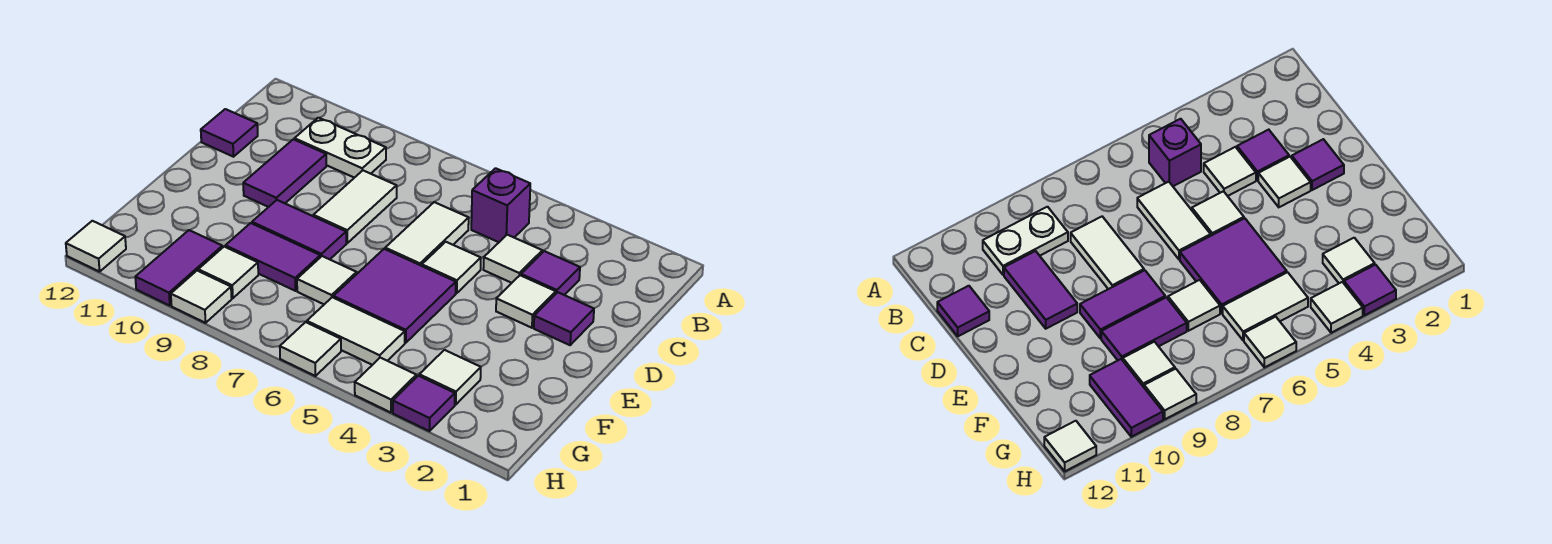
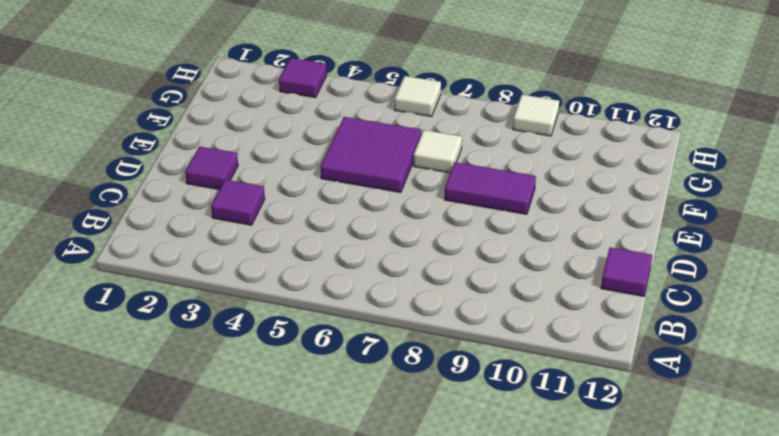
none -> purple brick B5 level 1
none -> white plate B9:B10 level 1
none -> white tile C4 level 1

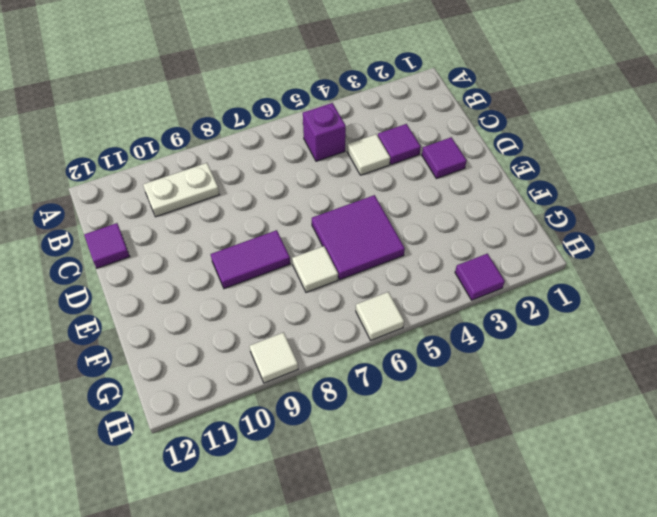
none -> white tile C6:D6 level 1
none -> white tile C8:D8 level 1
none -> purple tile C10:D10 level 1

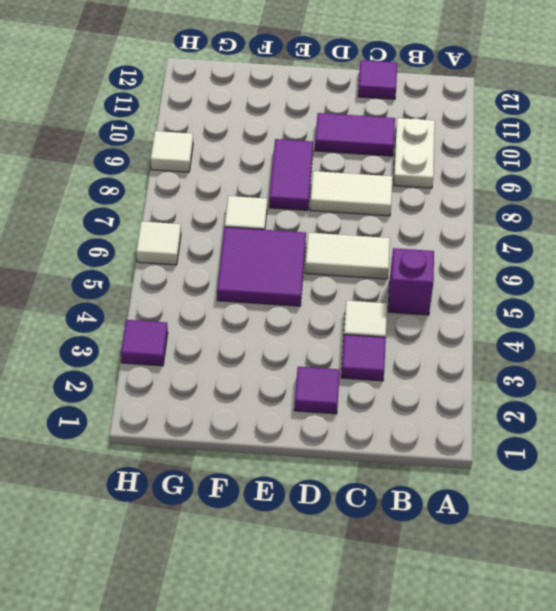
none -> white tile D3 level 1
none -> white tile D5 level 1
none -> purple tile F8:F9 level 1

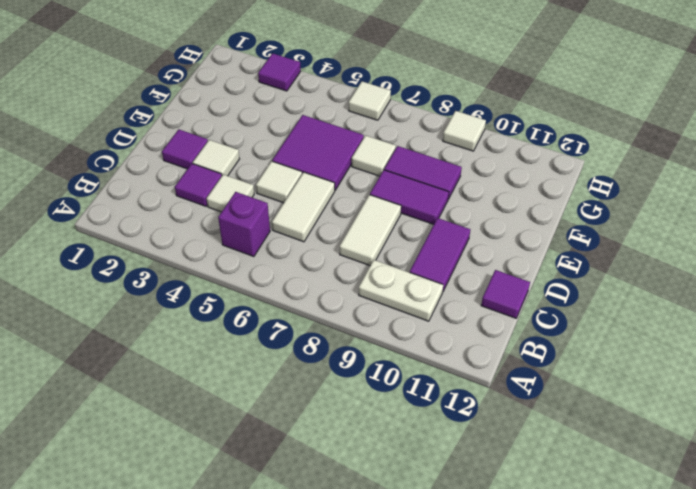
none -> white tile G3 level 1
none -> white tile G5:G6 level 1
none -> white tile G9 level 1

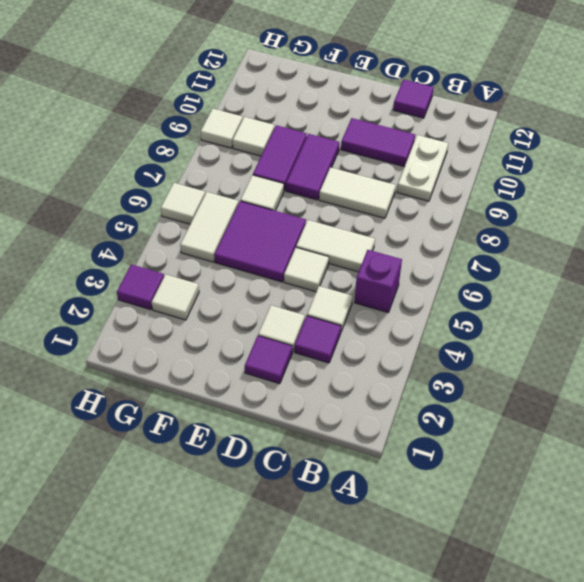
none -> purple tile G10:H10 level 1
none -> white tile H4 level 1
none -> white tile H12 level 1

